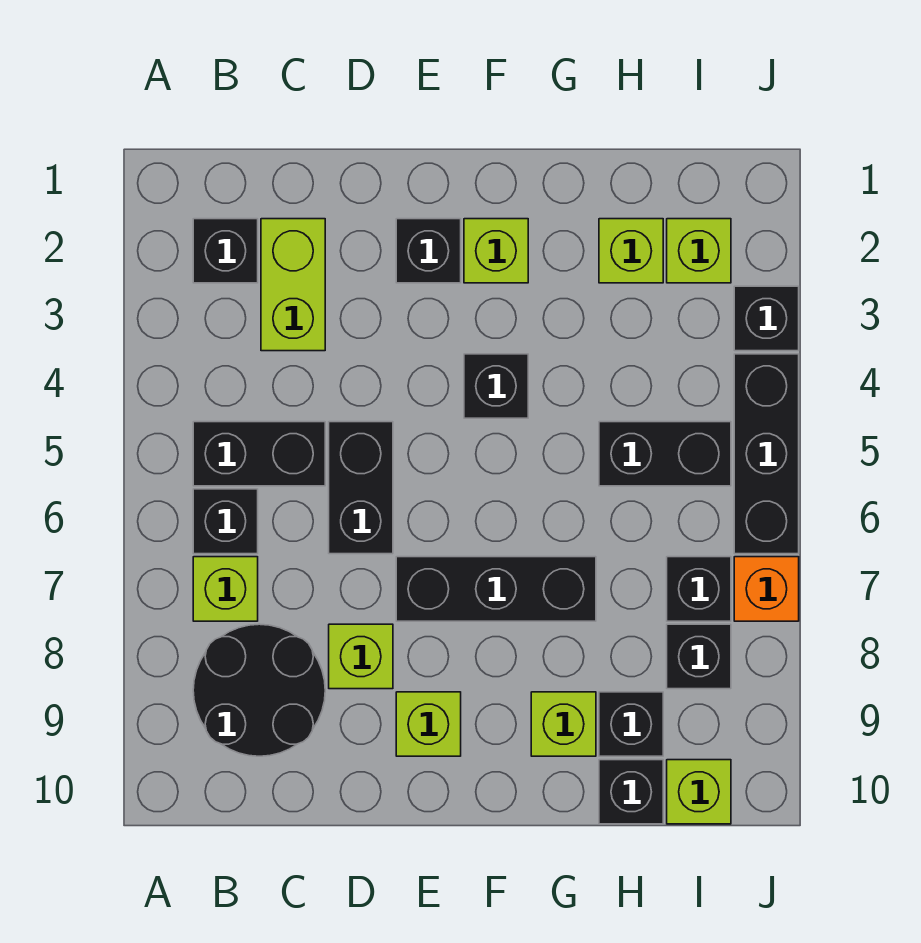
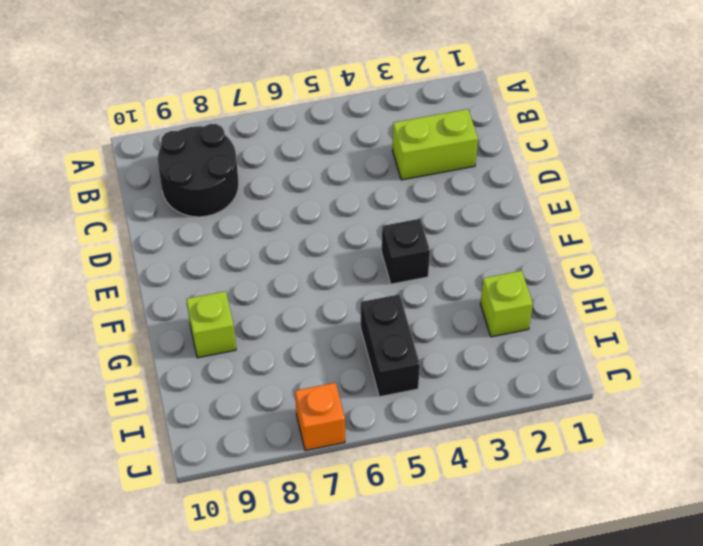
none -> black brick B2 level 1
none -> black brick B5:C5 level 1
none -> black brick B6 level 1

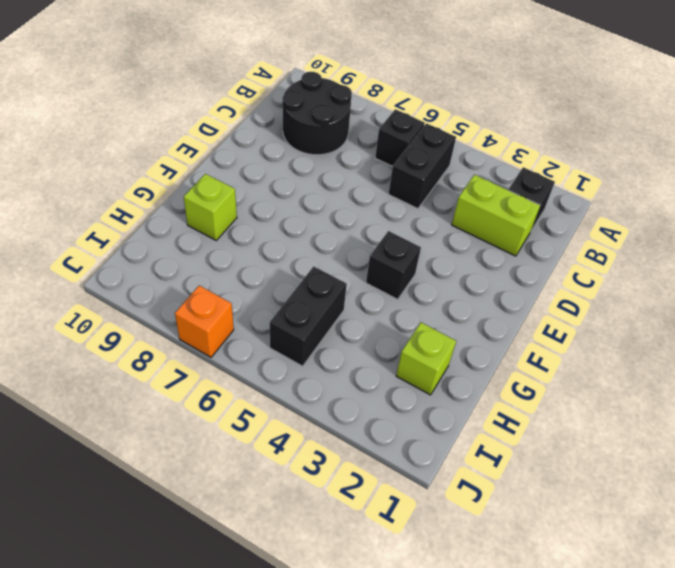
none -> lime brick B7 level 1
none -> black brick D5:D6 level 1
none -> lime brick D8 level 1

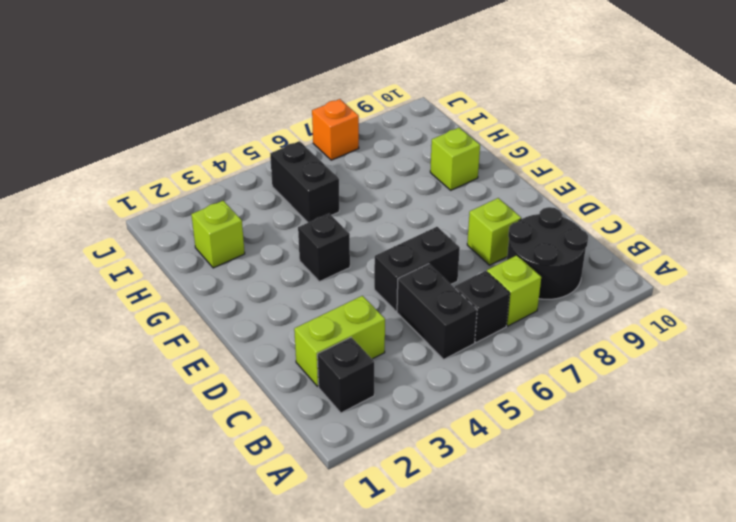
none -> black brick E2 level 1
none -> black brick E7:G7 level 1
none -> lime brick E9 level 1

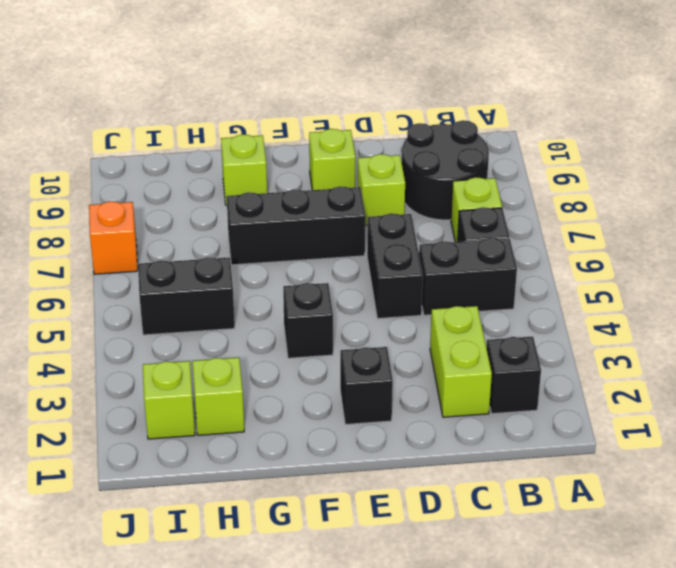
none -> lime brick F2 level 1
none -> black brick H9 level 1
none -> black brick H10 level 1

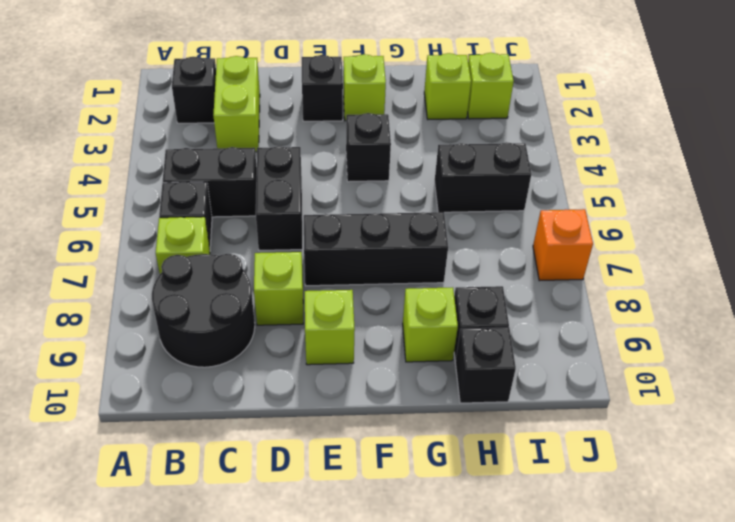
none -> black brick I7 level 1
none -> black brick I8 level 1
none -> lime brick I10 level 1

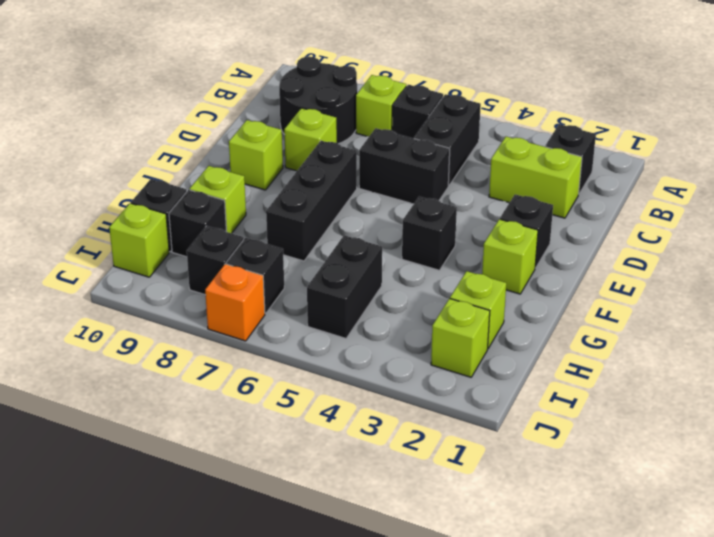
none -> black brick J3 level 1
none -> black brick J4:J6 level 1

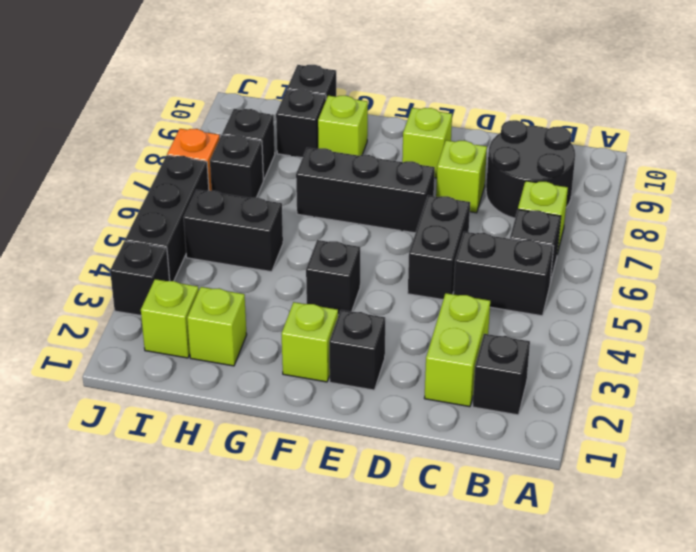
none -> lime brick I10 level 1

